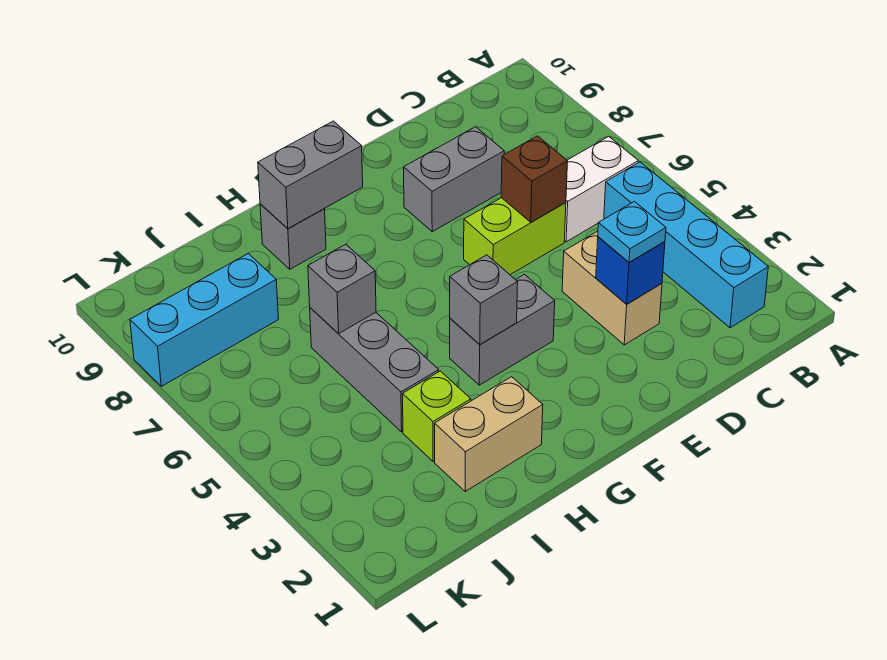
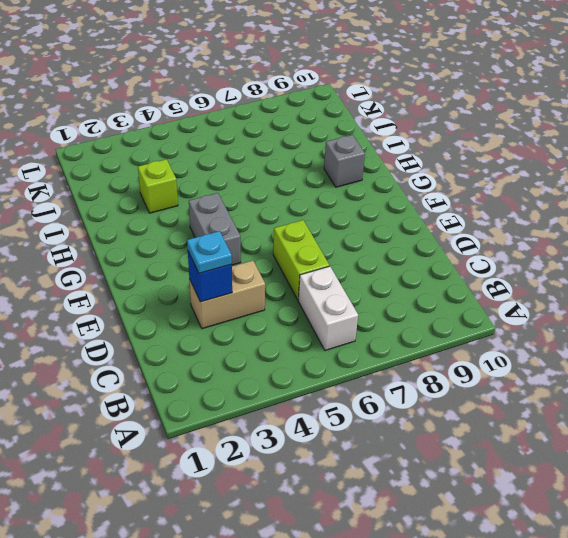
none -> cyan brick B2:B5 level 1
none -> grey brick D8:E8 level 1
none -> tan brick H2:I2 level 1

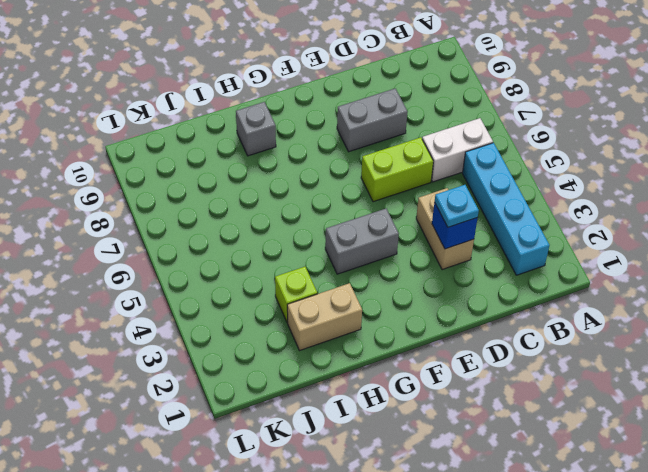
none -> grey brick I4:I6 level 1
none -> cyan brick J8:L8 level 1
none -> brown brick D6 level 2

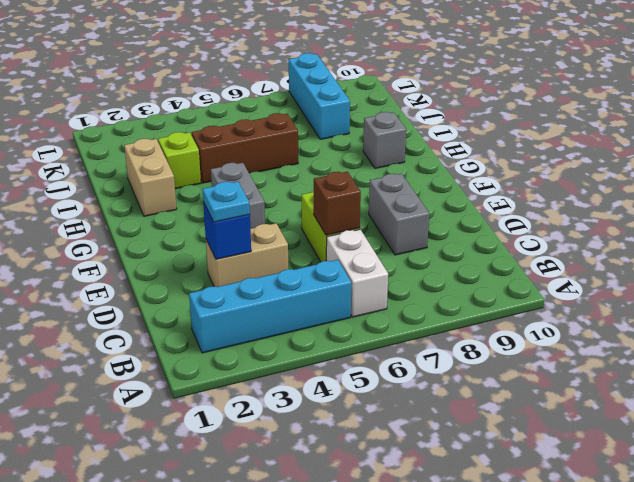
brown brick I4:I6 level 1 -> grey brick I4:I6 level 1
none -> grey brick G4 level 2
none -> grey brick G9:H9 level 2
none -> grey brick I6 level 2

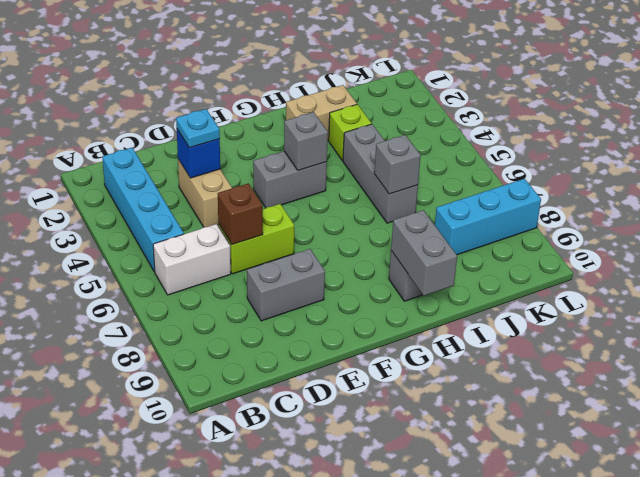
grey brick H9:H10 level 2 -> grey brick G9:H9 level 2

